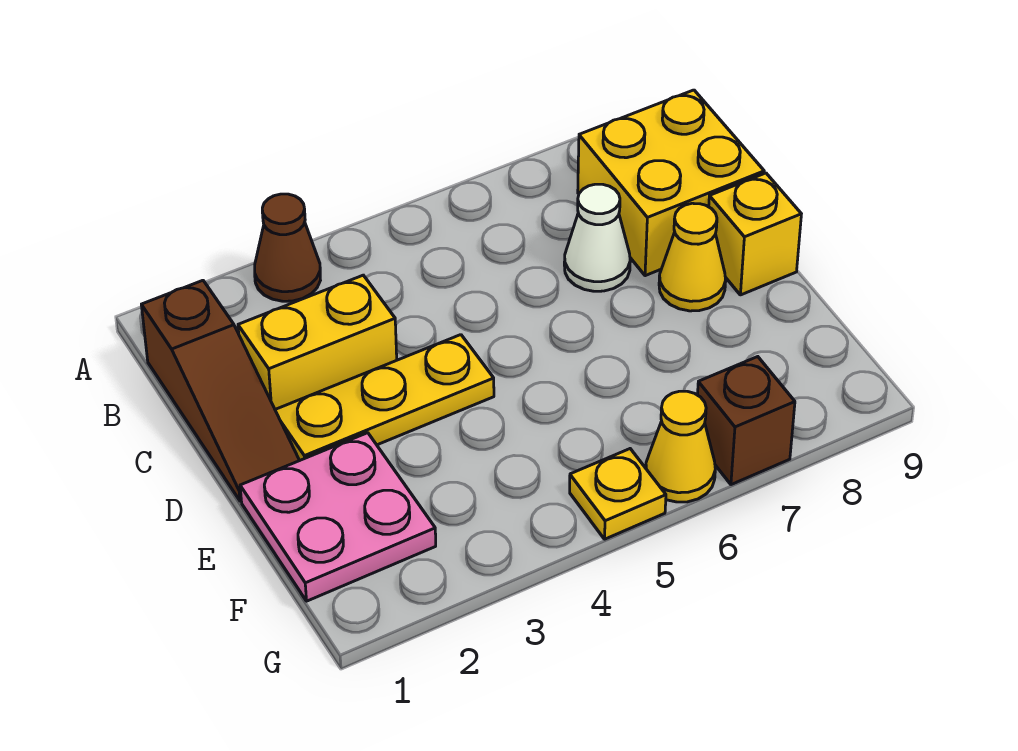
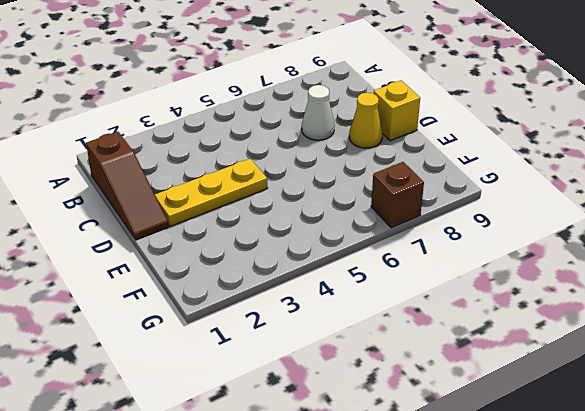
none -> brown cone A3 level 1
none -> yellow brick B8:C9 level 1
none -> yellow brick C2:C3 level 1

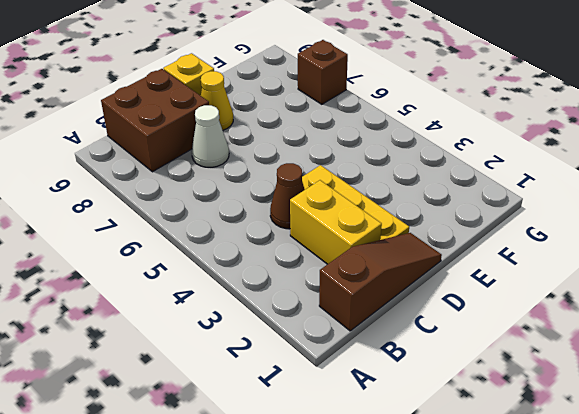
brown brick B8:C9 level 1 -> yellow brick B8:C9 level 1
brown cone C4 level 1 -> brown cone A3 level 1
none -> pink plate E1:F2 level 1
none -> yellow plate G5 level 1
none -> yellow cone G6 level 1

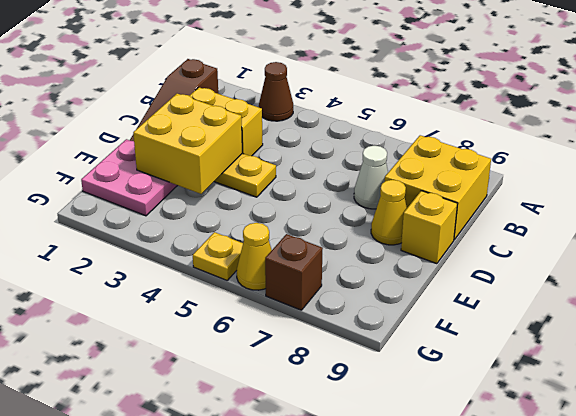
yellow brick D2:E3 level 2 -> none

